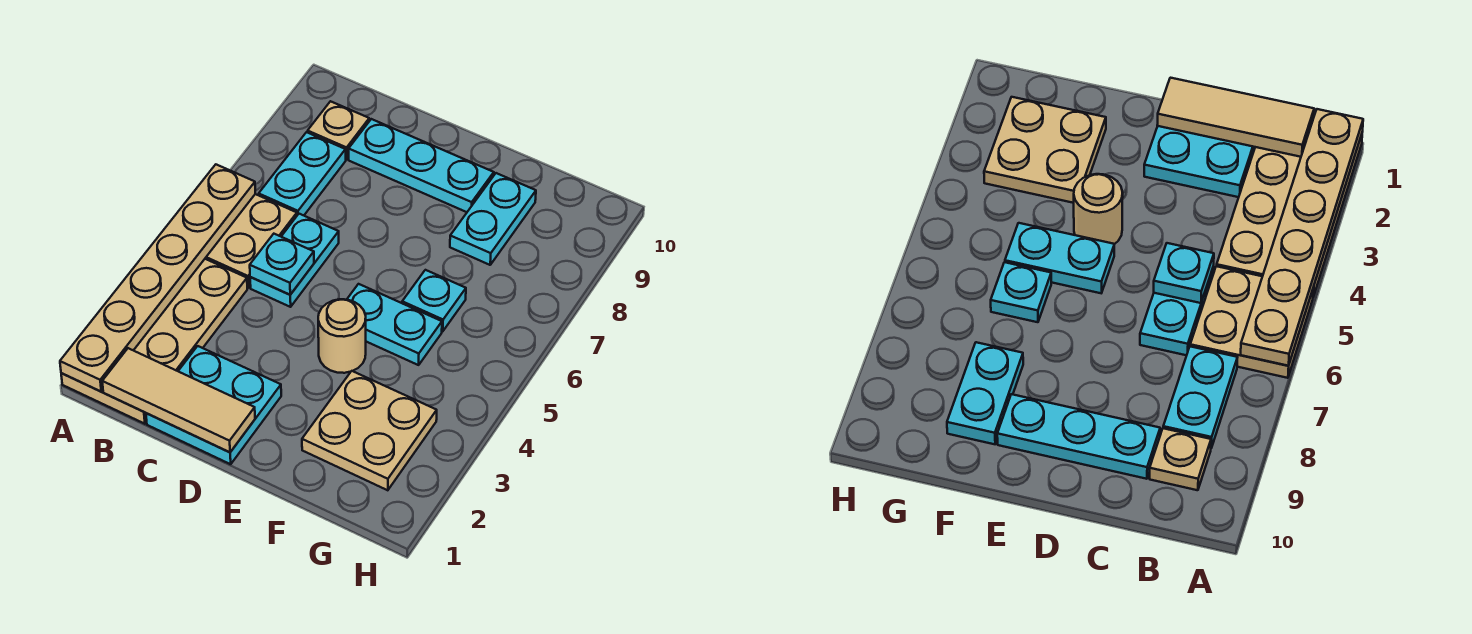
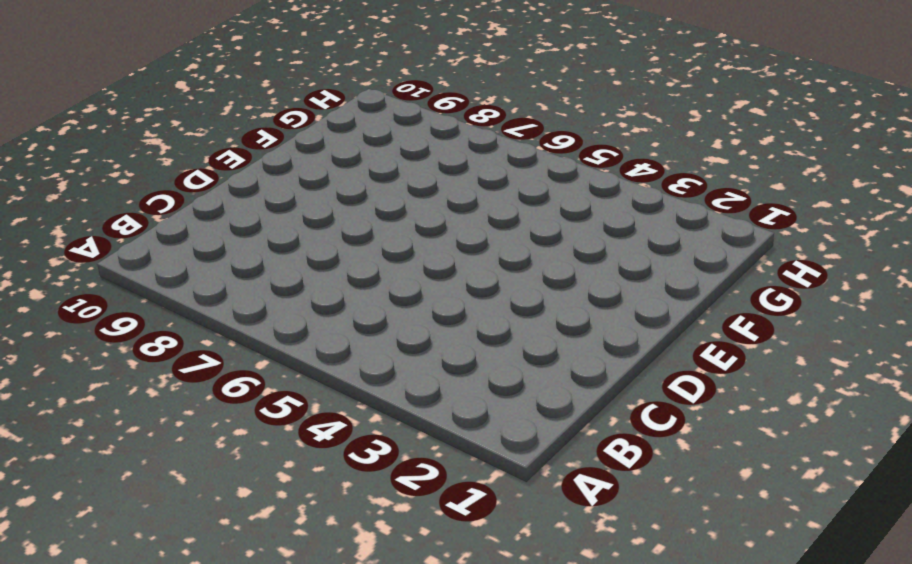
none -> tan plate A1:B4 level 1
none -> tan plate A5:B6 level 1
none -> cyan plate B7:B8 level 1

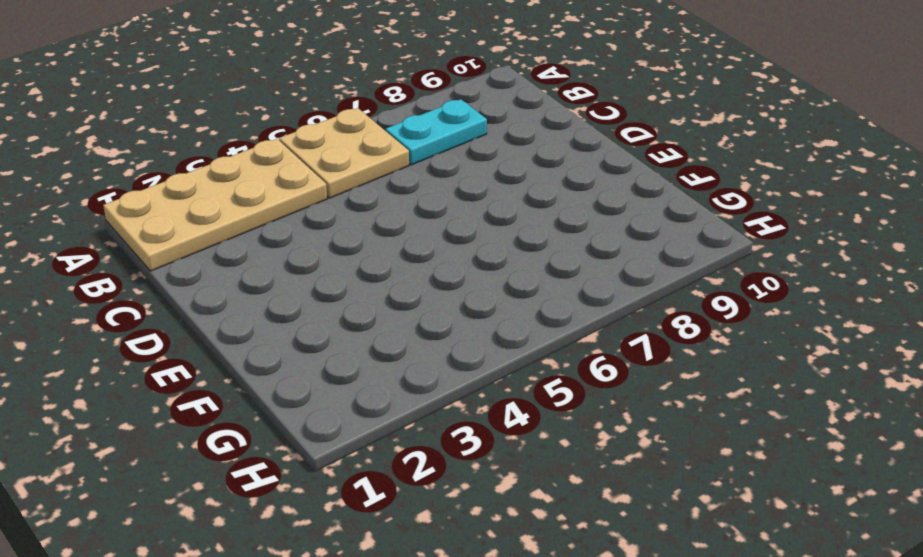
none -> tan plate B9 level 1
none -> cyan plate C1:D2 level 1
none -> cyan plate C5:C6 level 1

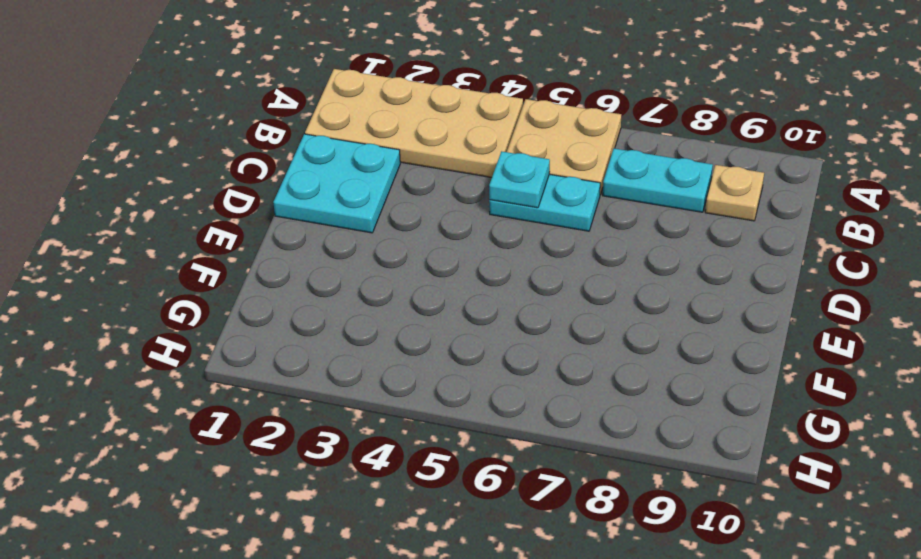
none -> cyan plate C9:E9 level 1
none -> tan round brick E4 level 1
none -> cyan plate E5:F5 level 1

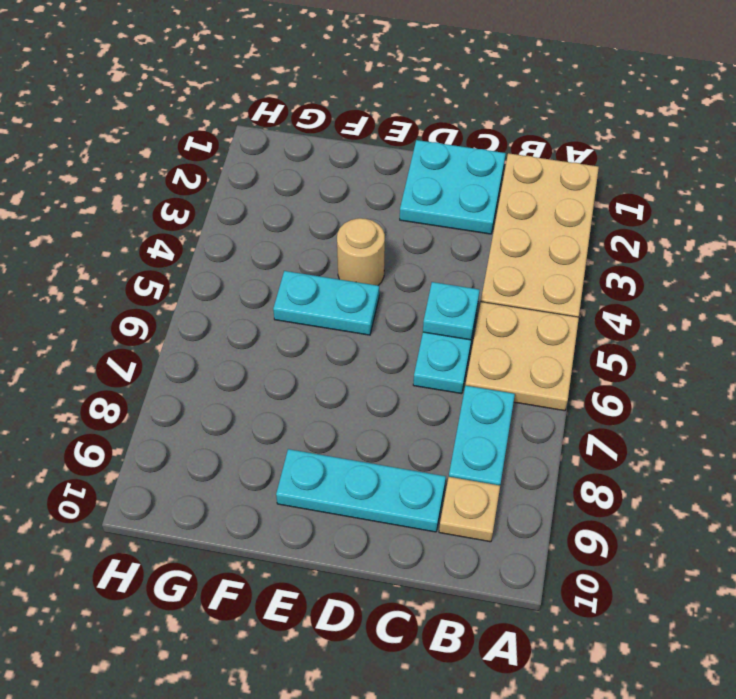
none -> tan plate F2:G3 level 1
none -> cyan plate F6 level 1
none -> cyan plate F8:F9 level 1

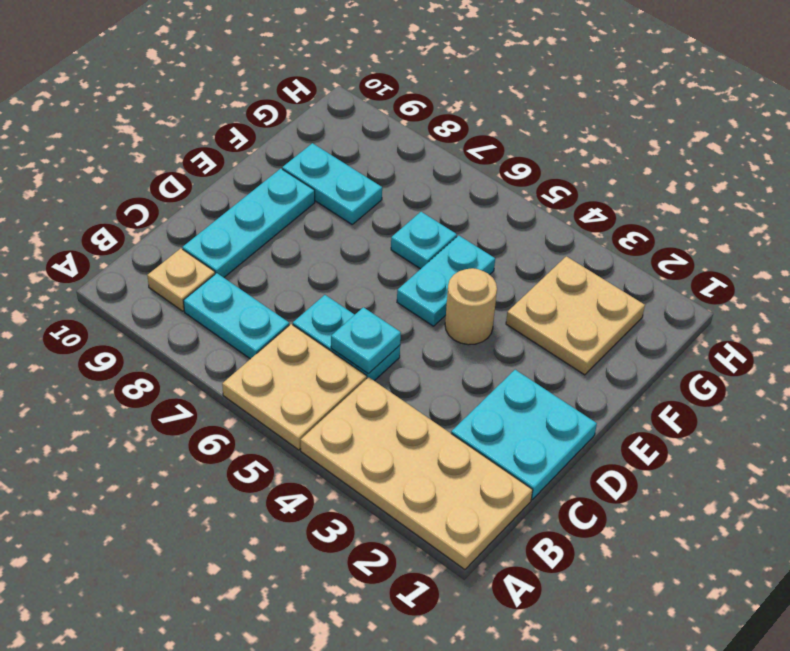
none -> tan plate A1:A6 level 2
none -> tan tile B1:D1 level 2

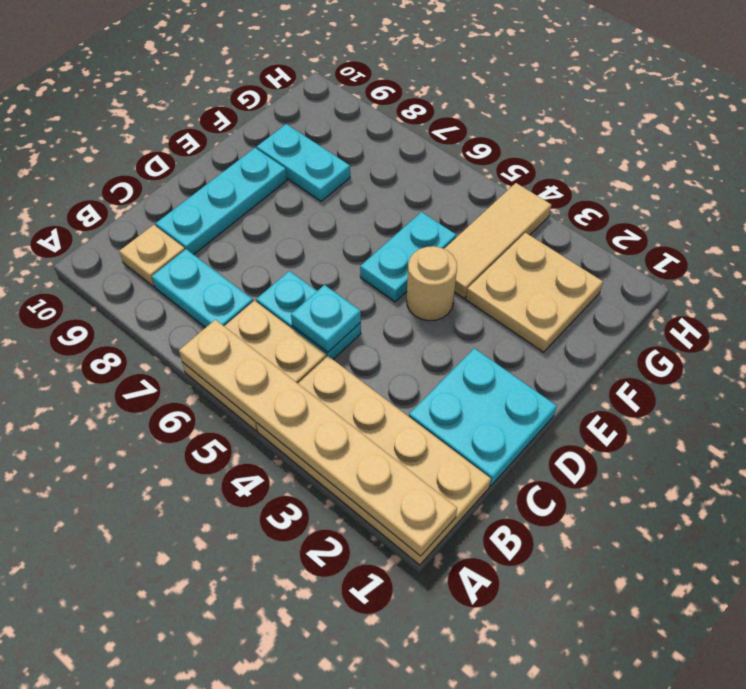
tan tile F4:H4 level 1 -> tan tile B1:D1 level 2
none -> cyan plate F6 level 1

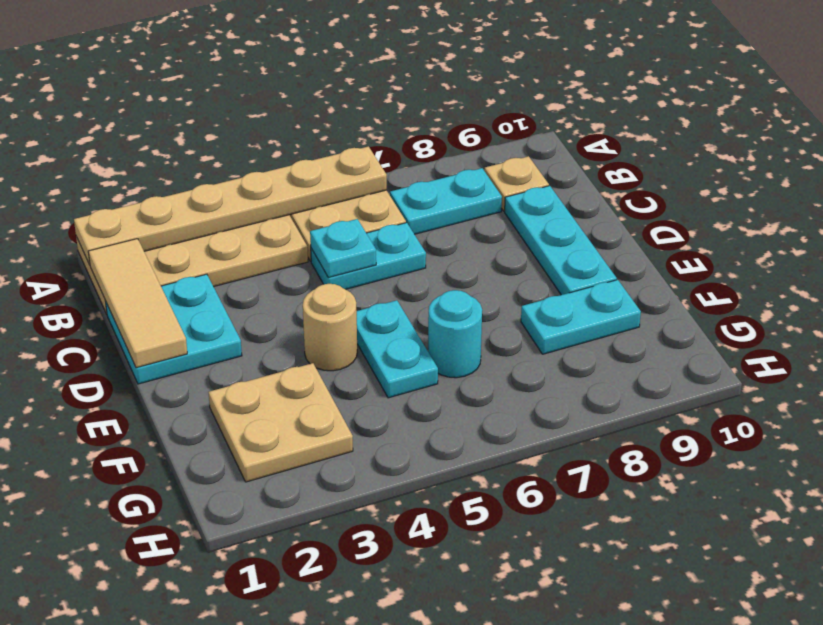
cyan round brick F6 level 1 -> cyan plate F6 level 1

